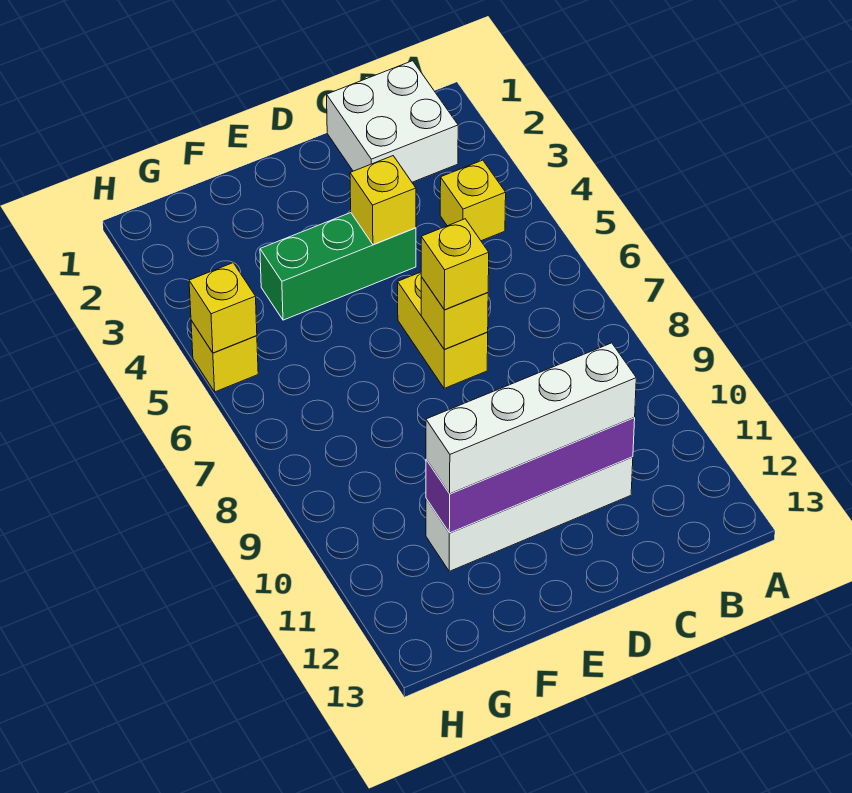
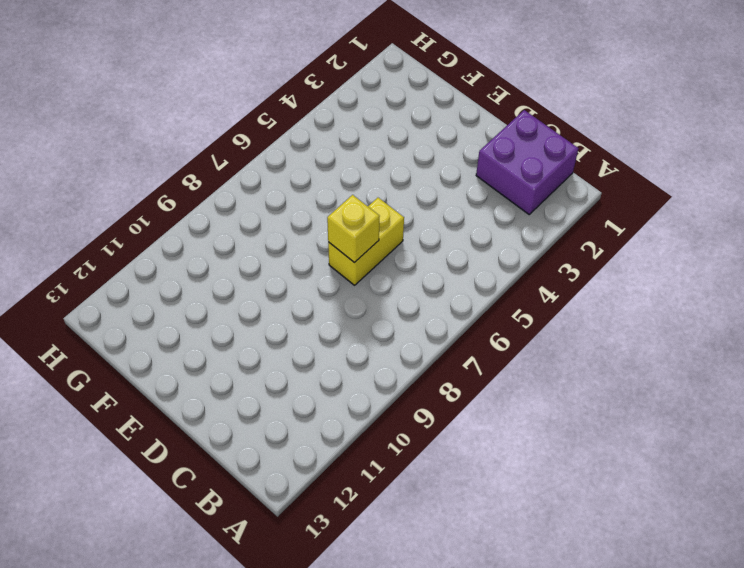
purple brick B1:C2 level 1 -> white brick B1:C2 level 1
none -> yellow brick B4 level 1
none -> white brick C11:F11 level 1
none -> green brick D4:F4 level 1

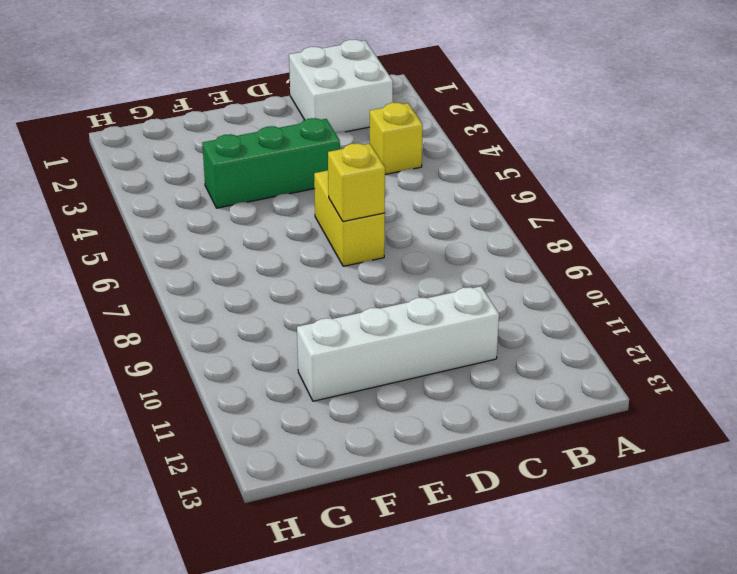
none -> yellow brick H5 level 1
none -> purple brick C11:F11 level 2
none -> yellow brick D4 level 2

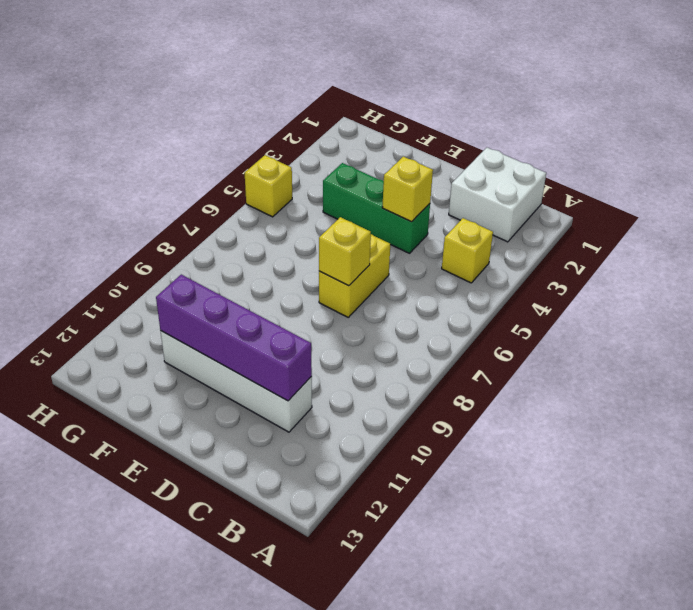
none -> yellow brick H5 level 2
none -> white brick C11:F11 level 3
none -> yellow brick D7 level 3

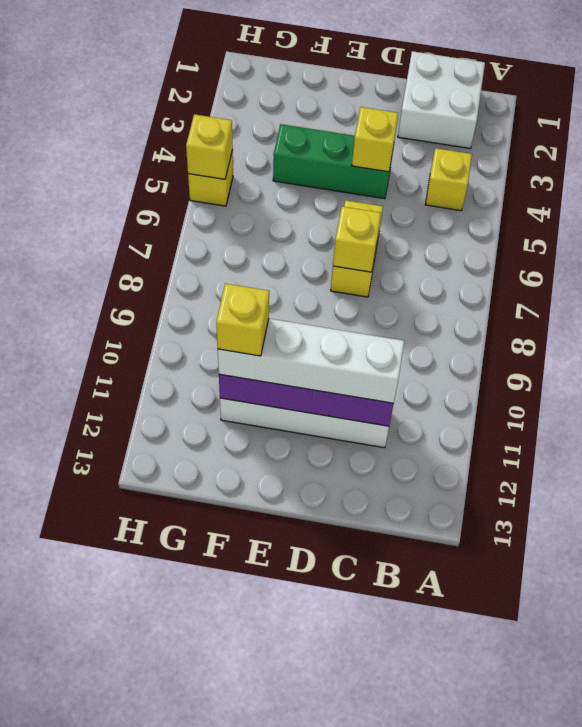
yellow brick F11 level 4 -> yellow brick D7 level 3

